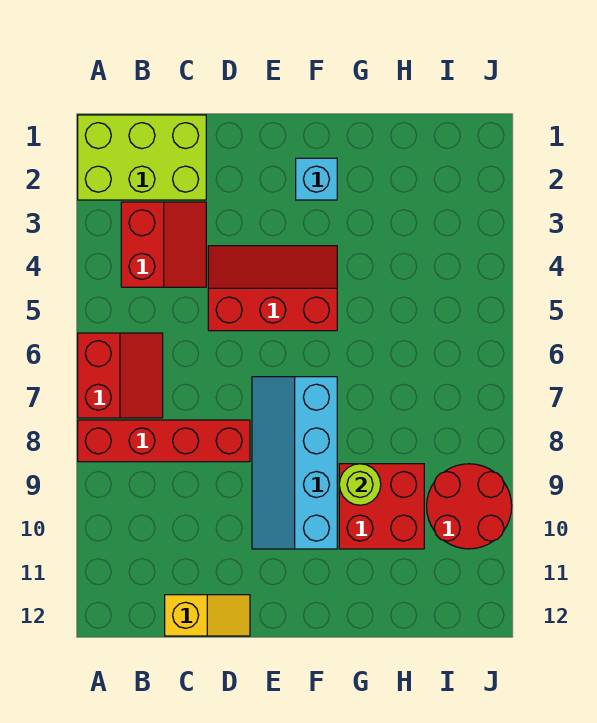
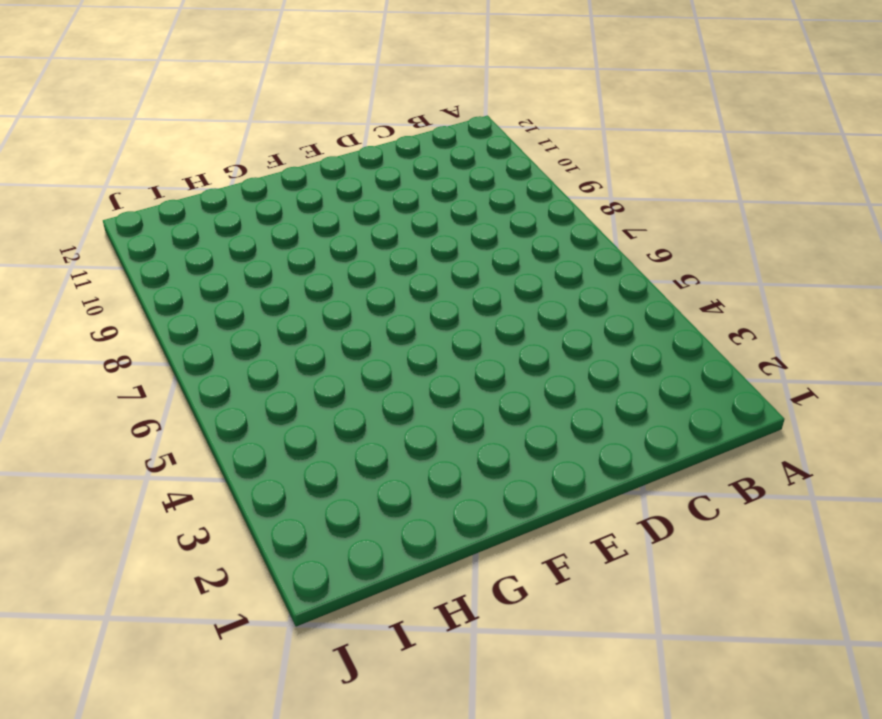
none -> lime brick A1:C2 level 1
none -> red slope A6:B7 level 1 top A

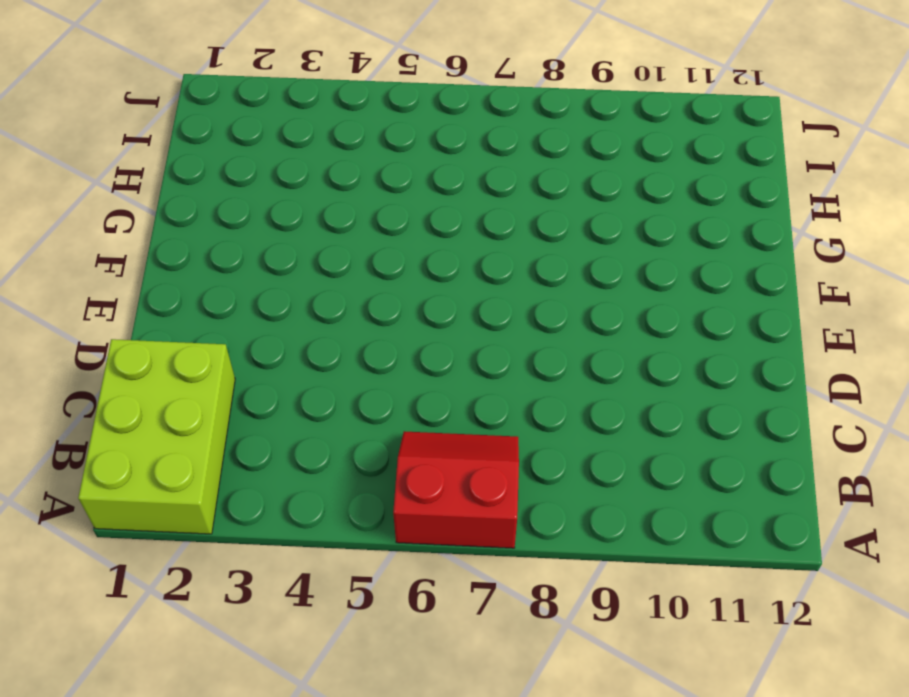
none -> red brick A8:D8 level 1
none -> red slope B3:C4 level 1 top B

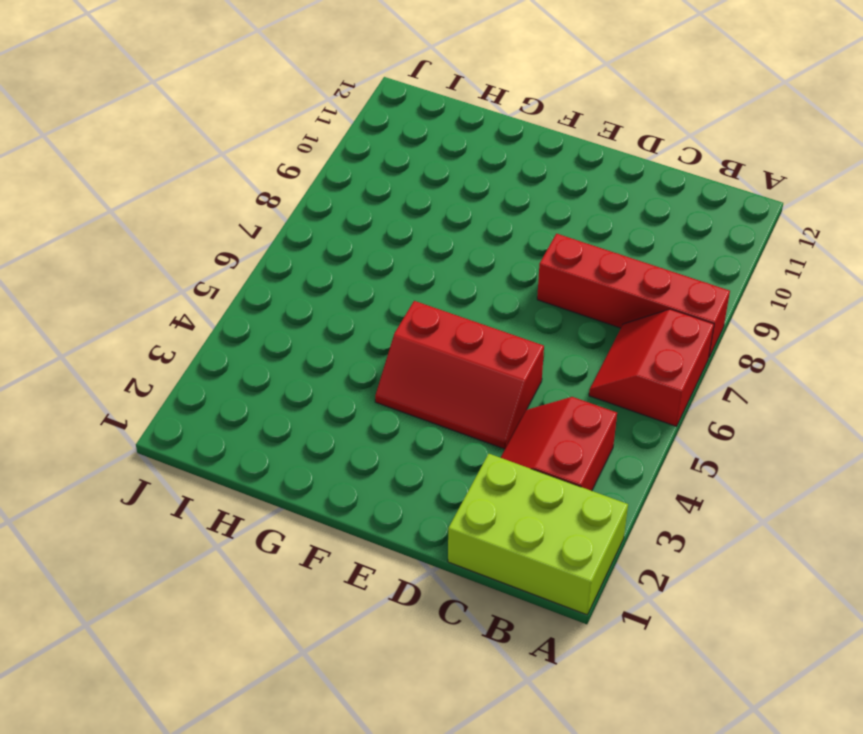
none -> yellow slope C12:D12 level 1 top C
none -> cyan slope E7:F10 level 1 top F

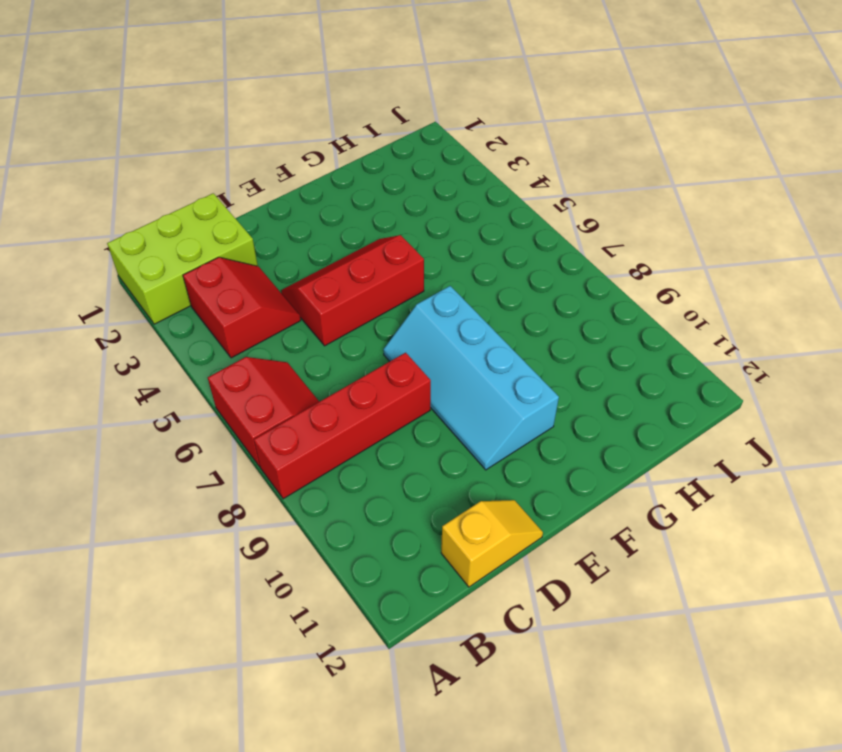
none -> cyan brick F2 level 1
none -> red brick G9:H10 level 1

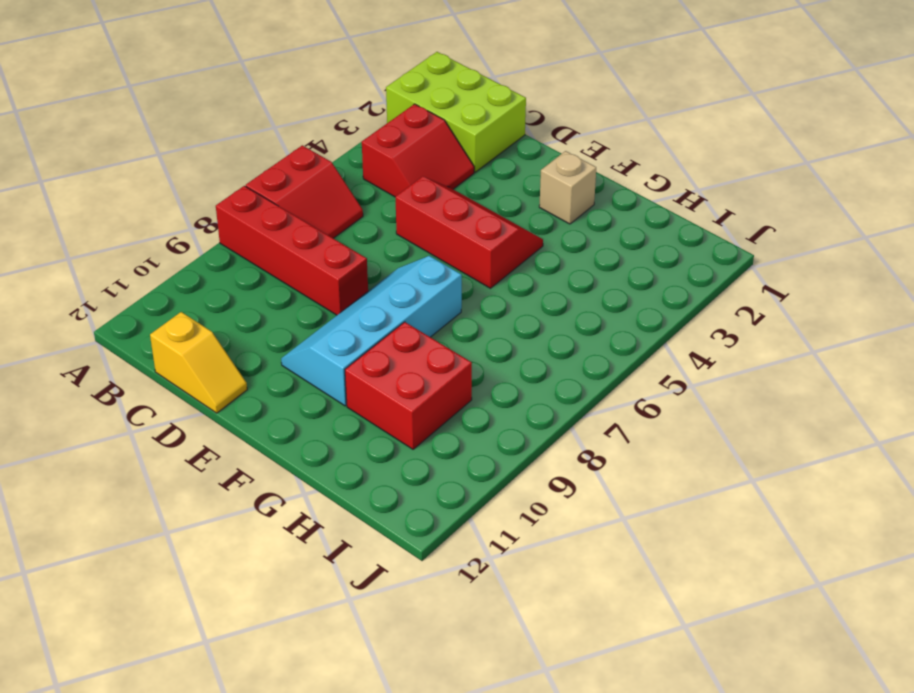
tan brick F2 level 1 -> cyan brick F2 level 1
none -> red round brick I9:J10 level 1
none -> lime round brick G9 level 2

